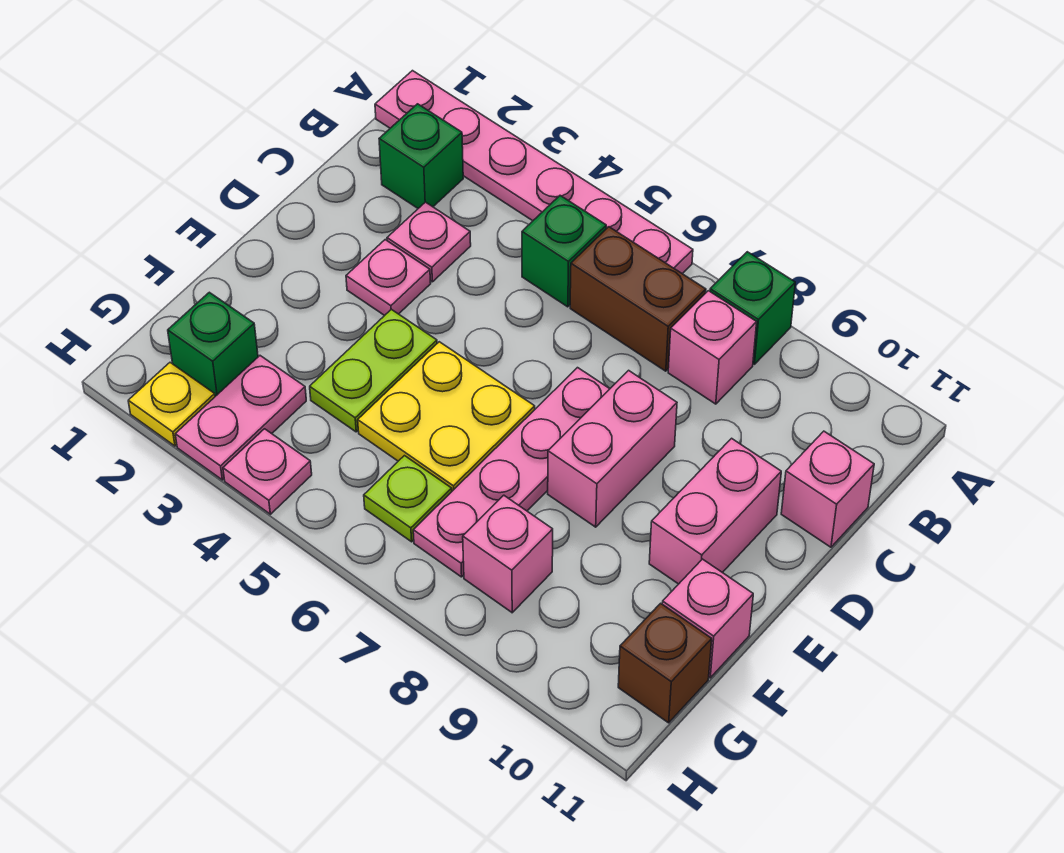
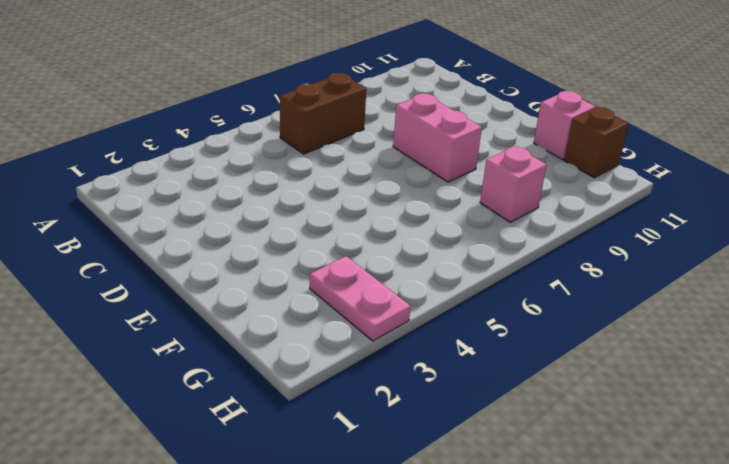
none -> pink plate A1:A6 level 1
none -> green brick A8 level 1
none -> green brick B2 level 1

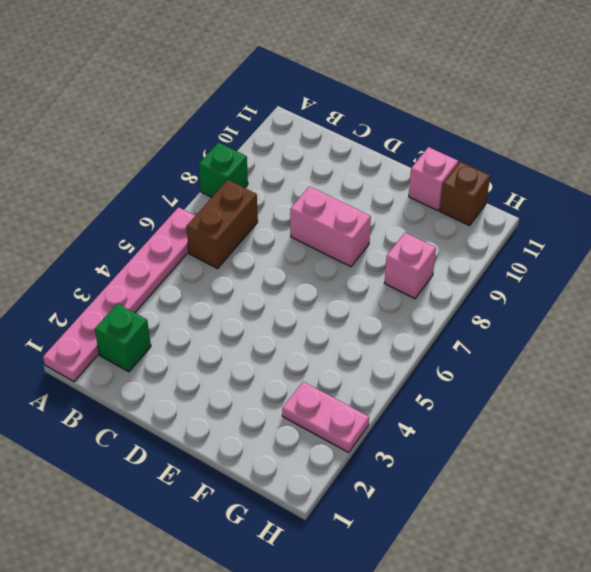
none -> green brick B5 level 1
none -> pink brick B8 level 1
none -> pink plate C3 level 1

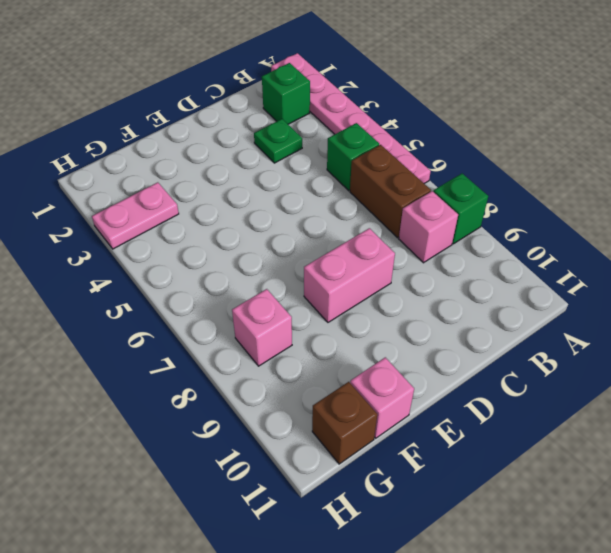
green plate C3 level 1 -> pink plate C3 level 1
none -> pink brick C11 level 1
none -> pink plate D3 level 1
none -> pink plate D7:G7 level 1

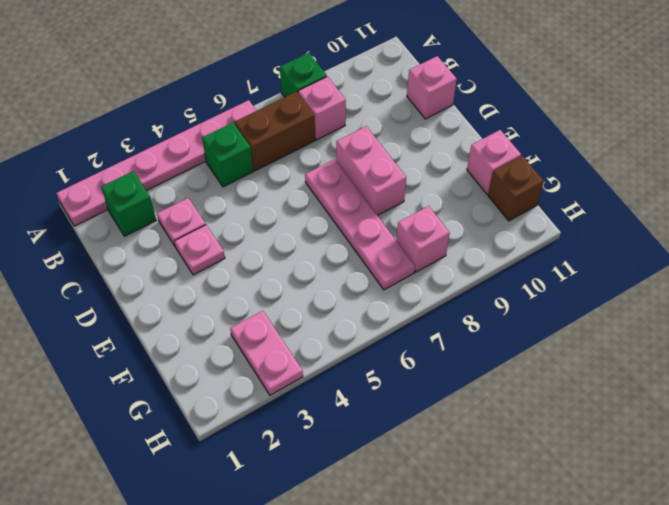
none -> pink brick D10:E10 level 1
none -> lime plate E4:F4 level 1
none -> yellow plate E5:F6 level 1

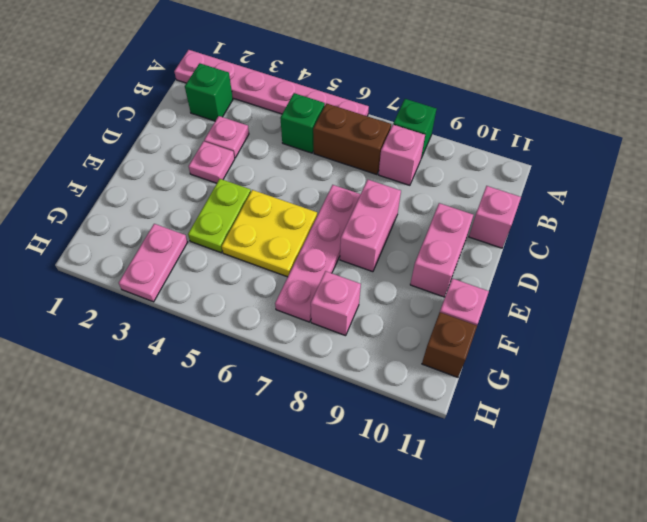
none -> green brick G2 level 1
none -> lime plate G6 level 1
none -> yellow plate H2 level 1

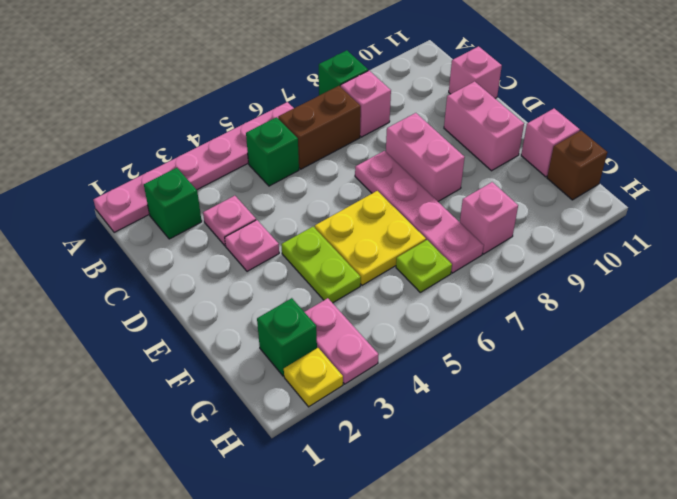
none -> pink plate H4 level 1

